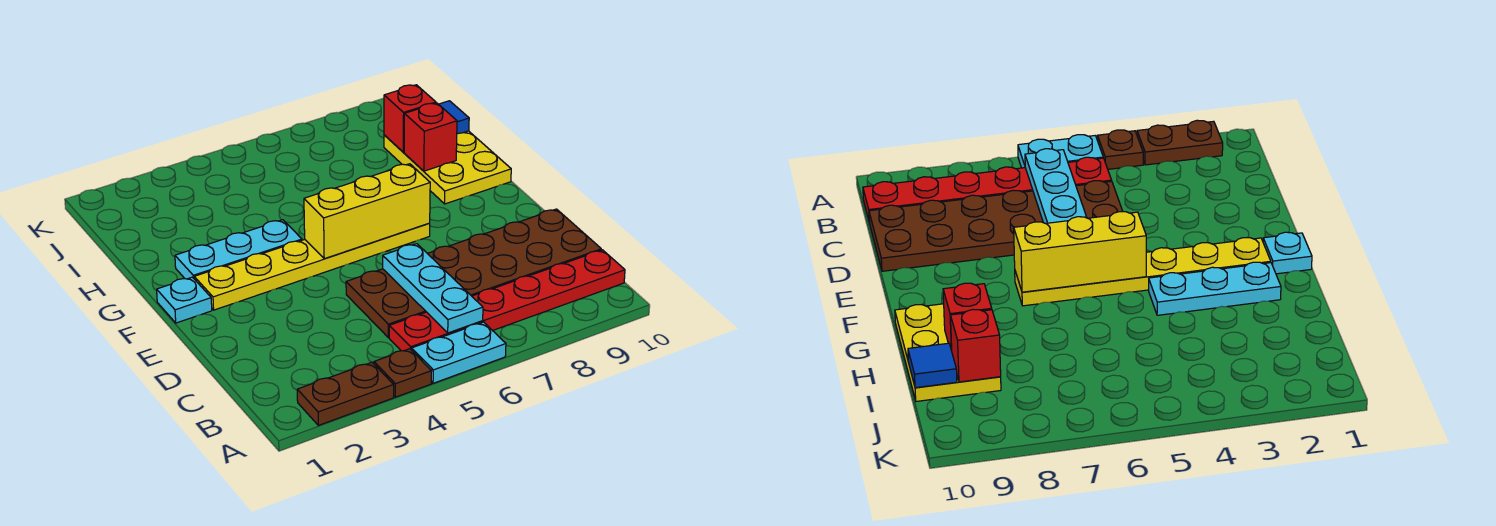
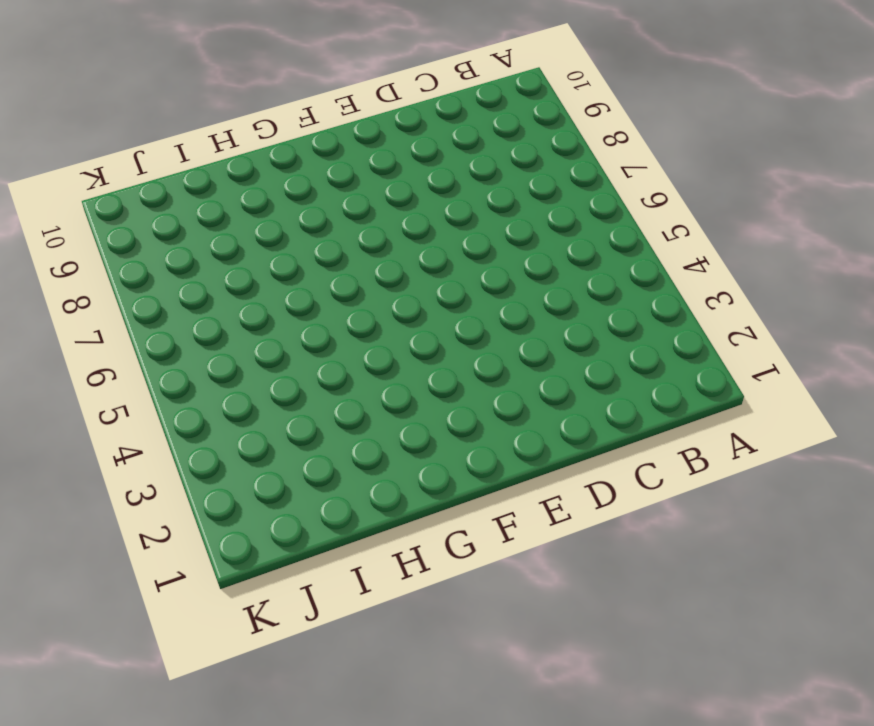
none -> brown plate A2:A3 level 1
none -> brown plate A4 level 1
none -> cyan plate A5:A6 level 1

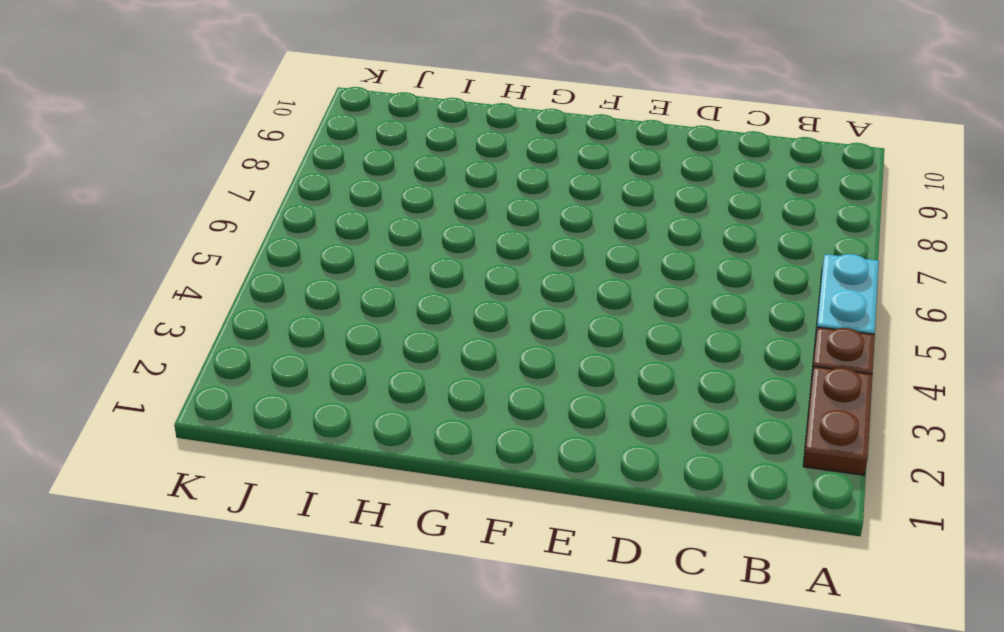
none -> red plate B5:B10 level 1
none -> brown plate C5:D10 level 1
none -> cyan plate F1 level 1

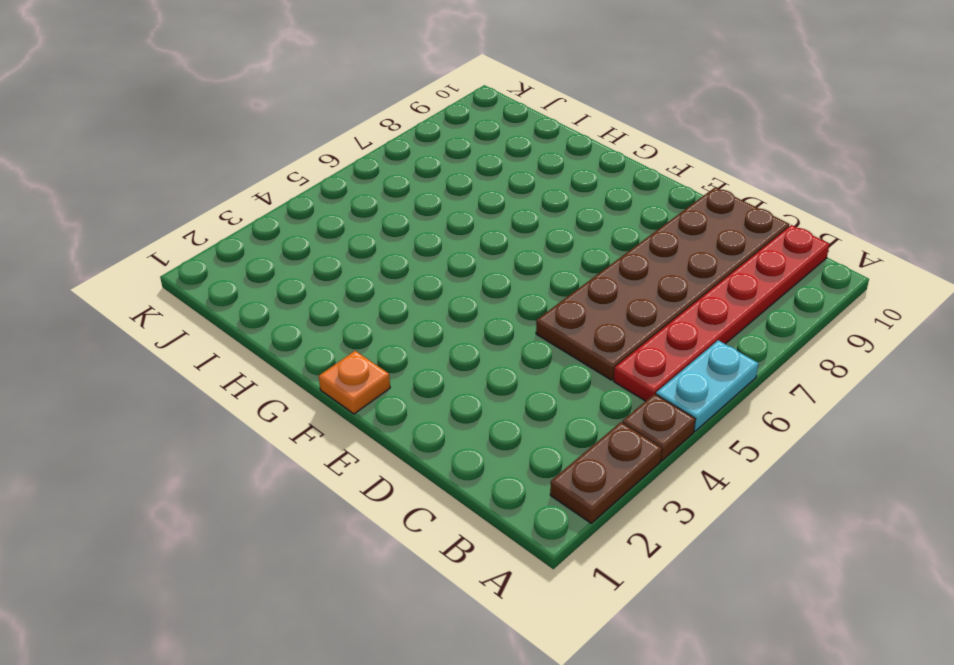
orange plate F1 level 1 -> cyan plate F1 level 1
none -> yellow plate F2:F7 level 1
none -> cyan plate G2:G4 level 1
none -> yellow plate G9:I10 level 1

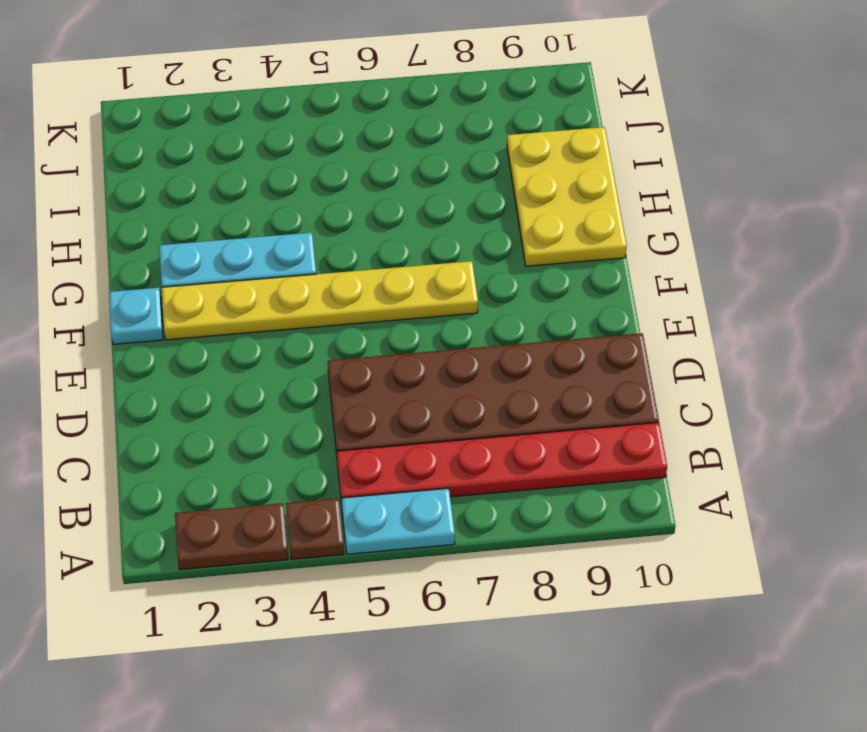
none -> cyan plate B6:D6 level 2
none -> yellow brick F5:F7 level 2
none -> red brick H9 level 2

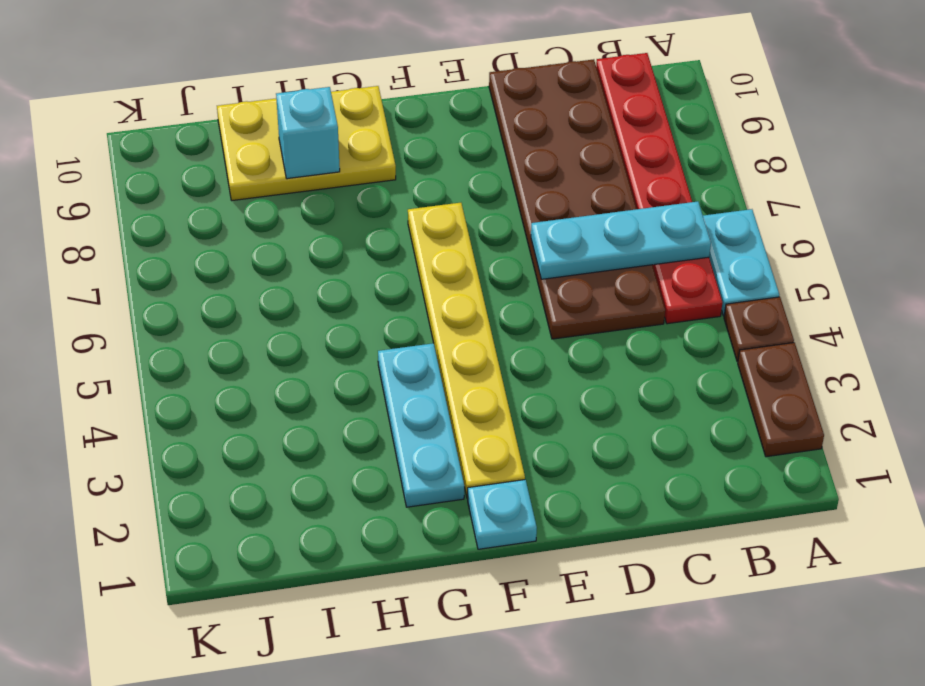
cyan brick H9 level 2 -> red brick H9 level 2
none -> yellow brick F5:F7 level 2
none -> red brick I9 level 2
none -> blue tile I10 level 2

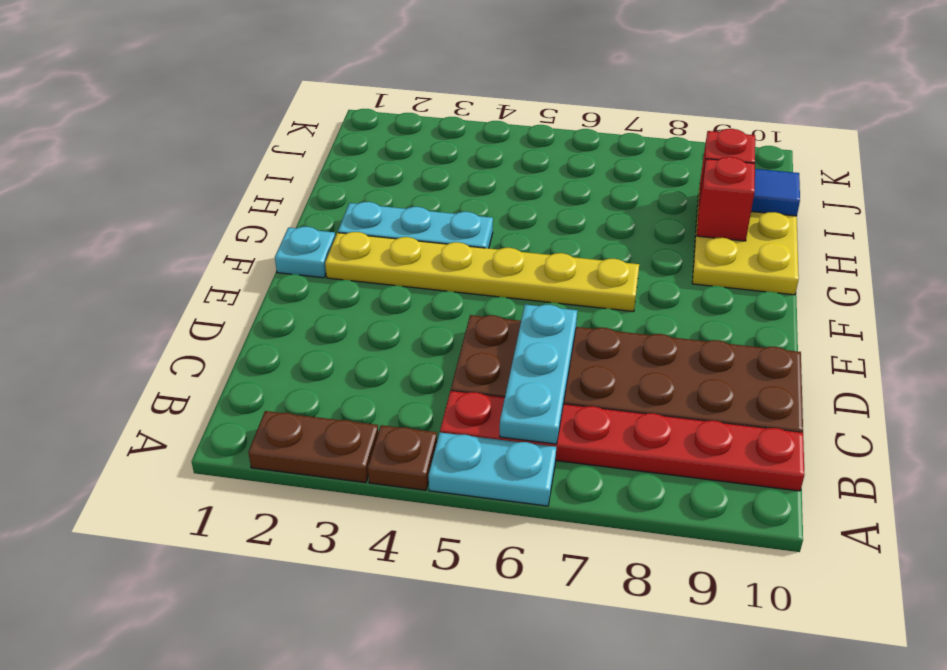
none -> yellow brick F5:F7 level 2

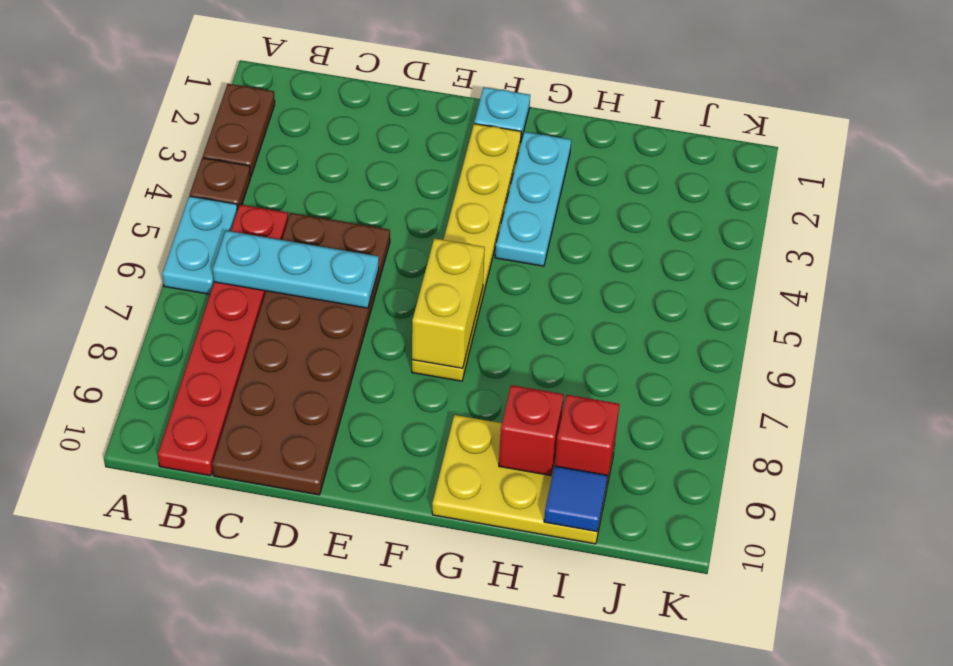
yellow brick F6:F7 level 2 -> yellow brick F5:F7 level 2

